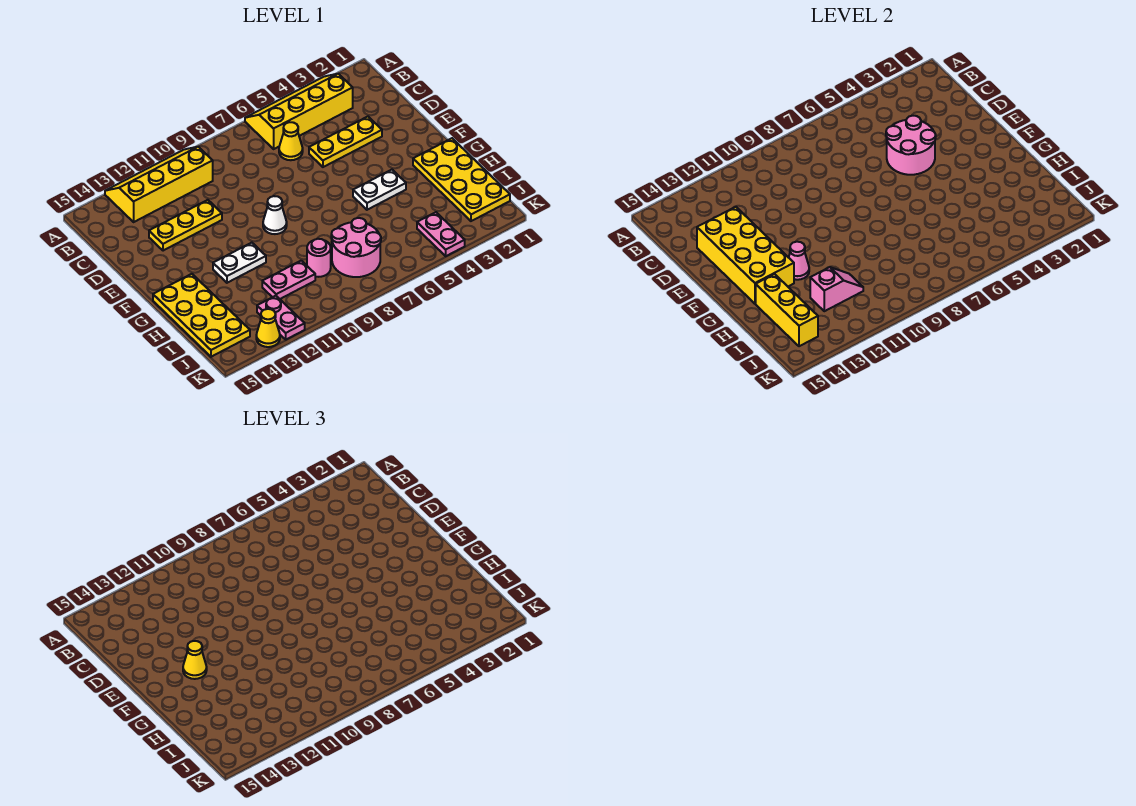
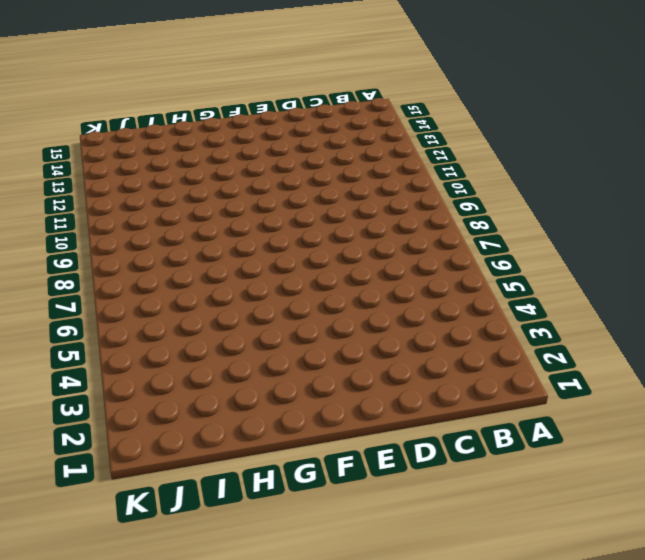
none -> yellow slope A3:B6 level 1 top B
none -> yellow slope A10:B13 level 1 top B
none -> yellow cone C6 level 1

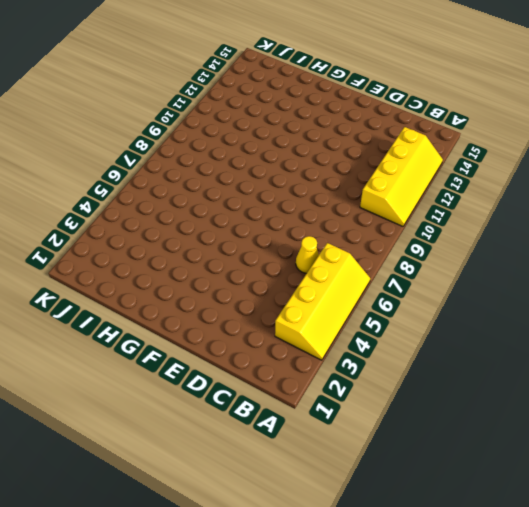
none -> yellow plate D3:D5 level 1
none -> yellow plate D11:D13 level 1
none -> white cone F9 level 1

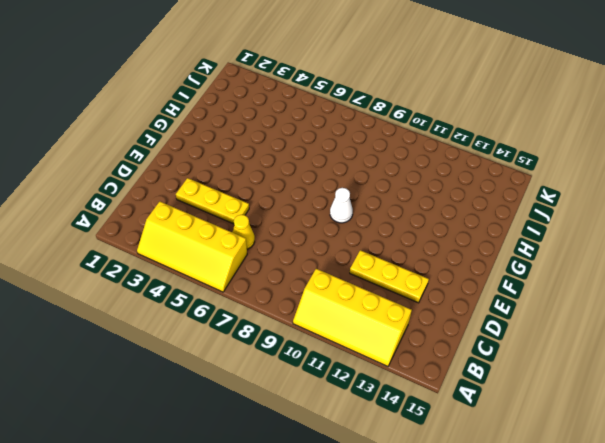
none -> yellow plate G1:J2 level 1
none -> white plate G4:G5 level 1
none -> white plate G11:G12 level 1

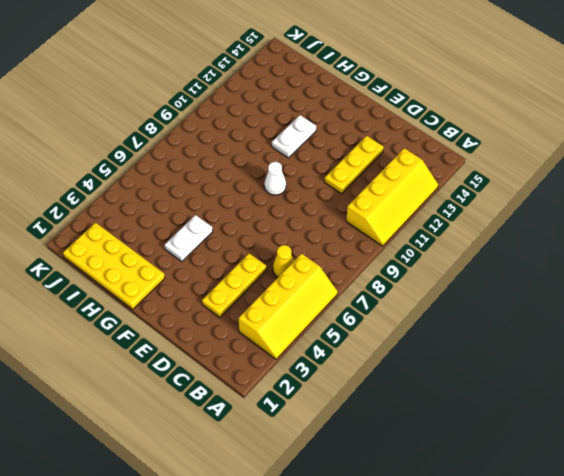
none -> yellow plate G14:J15 level 1
none -> pink round brick I7:J8 level 1
none -> pink round brick I9 level 1

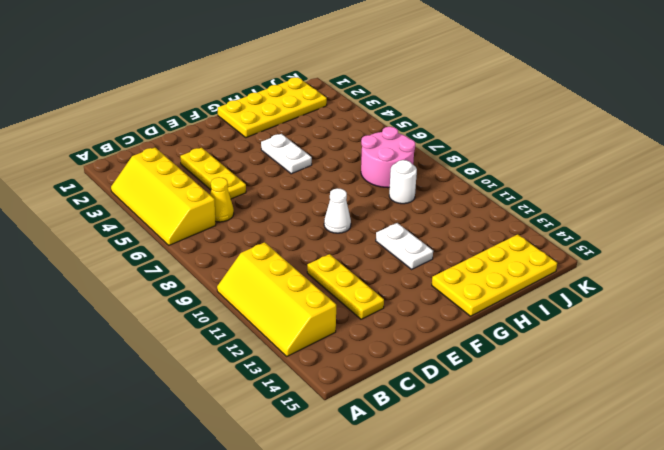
white round brick I9 level 1 -> pink round brick I9 level 1
none -> pink plate I10:I11 level 1
none -> pink plate J4:K4 level 1
none -> pink plate J12:K12 level 1

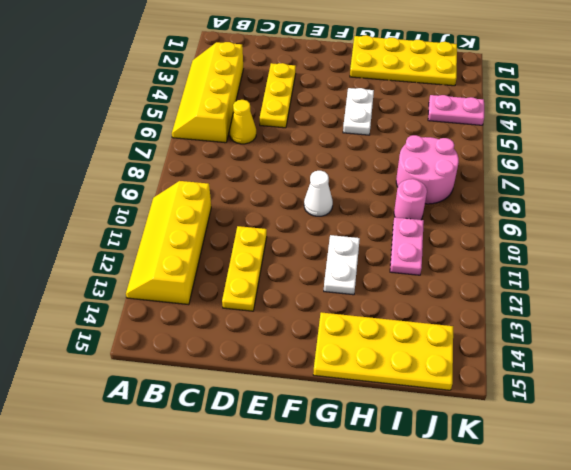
none -> pink plate J12:K12 level 1
none -> yellow cone K13 level 1
none -> pink round brick D4:E5 level 2

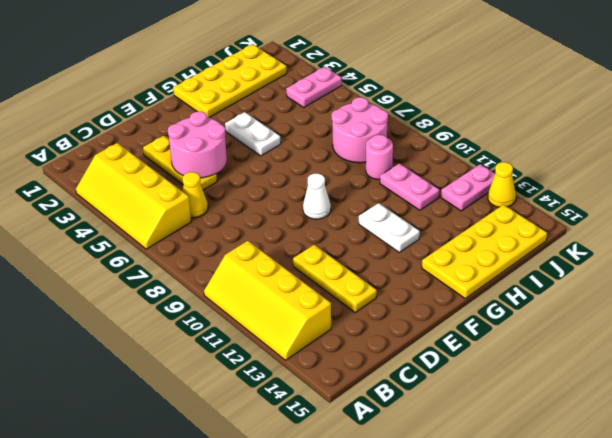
none -> yellow brick D13:G14 level 2
none -> pink cone G12 level 2
none -> yellow brick H14:J14 level 2

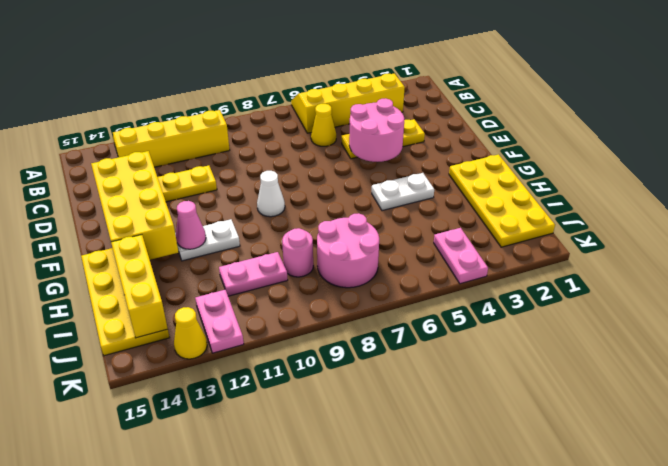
none -> pink slope I11:I12 level 2 top 12
none -> yellow cone F13 level 3

